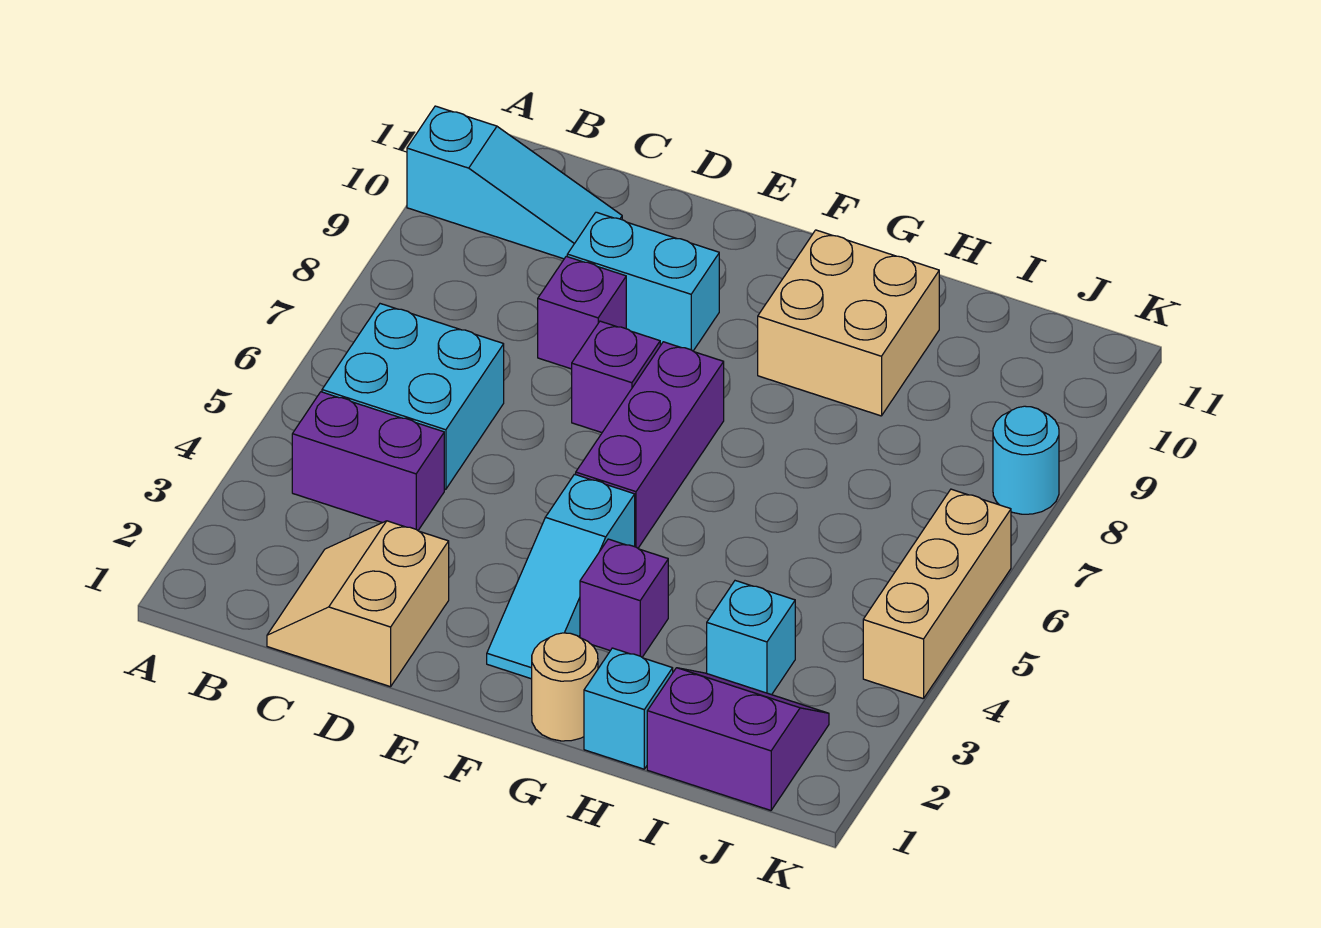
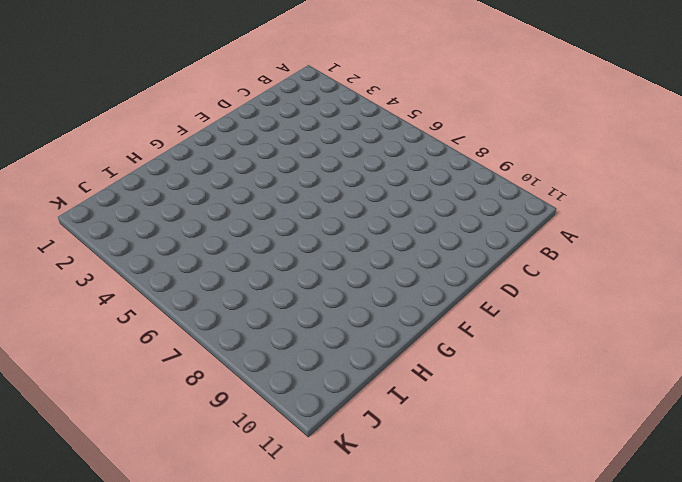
none -> cyan slope A10:C10 level 1 top A
none -> purple brick B4:C4 level 1
none -> cyan brick B5:C6 level 1

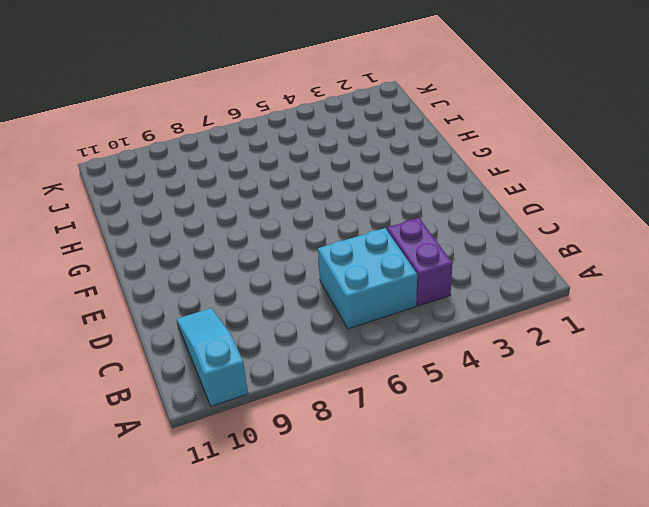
none -> tan slope C1:D2 level 1 top D
none -> purple brick D8 level 1
none -> cyan brick D9:E9 level 1

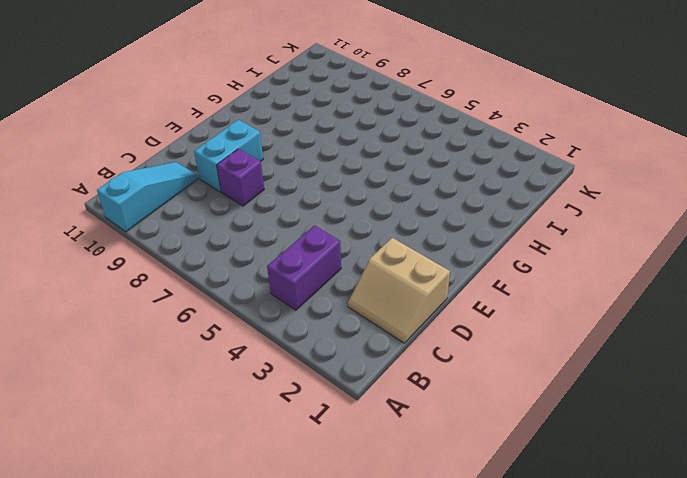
none -> cyan brick B5:C6 level 1
none -> purple brick E7 level 1
none -> cyan slope F2:F4 level 1 top 4

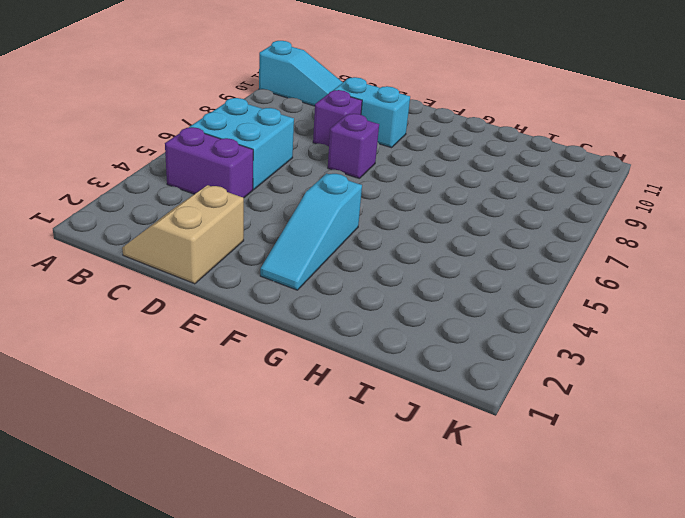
none -> purple brick F5:F7 level 1
none -> tan round brick G1 level 1
none -> purple brick G3 level 1

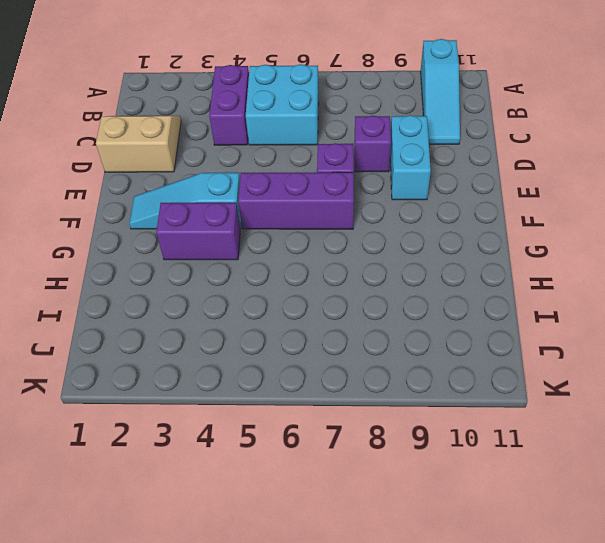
purple brick G3:G4 level 1 -> purple brick G3 level 1
none -> tan round brick G1 level 1
none -> tan brick G9:H10 level 1
none -> cyan brick H1 level 1

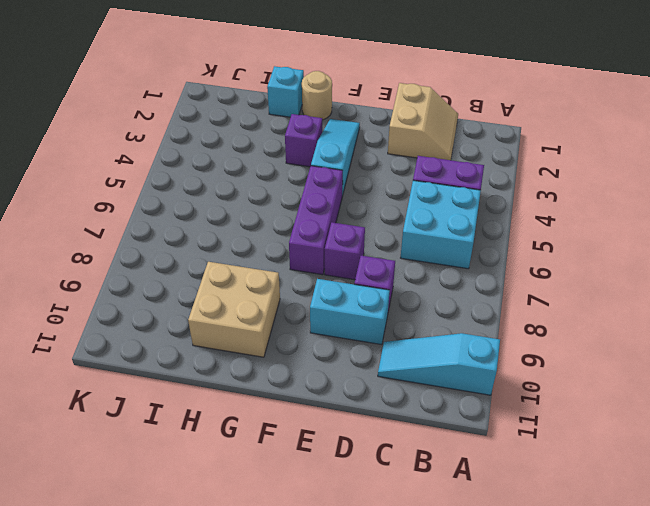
none -> purple slope I1:J2 level 1 top 1
none -> cyan brick I3 level 1
none -> tan brick K4:K6 level 1

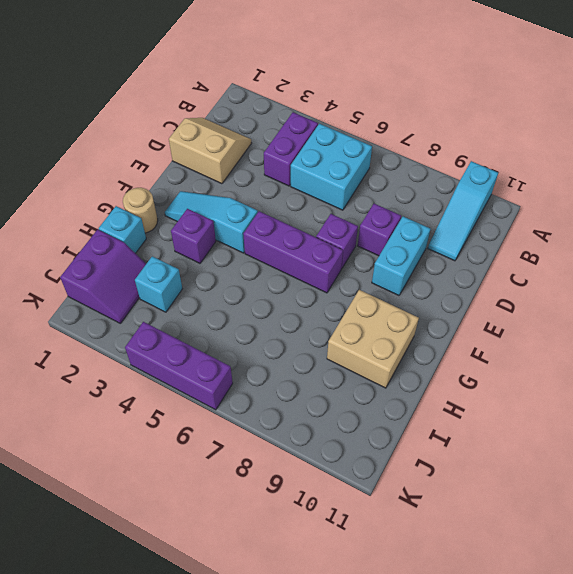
purple brick K4:K6 level 1 -> tan brick K4:K6 level 1
none -> cyan round brick K8 level 1

